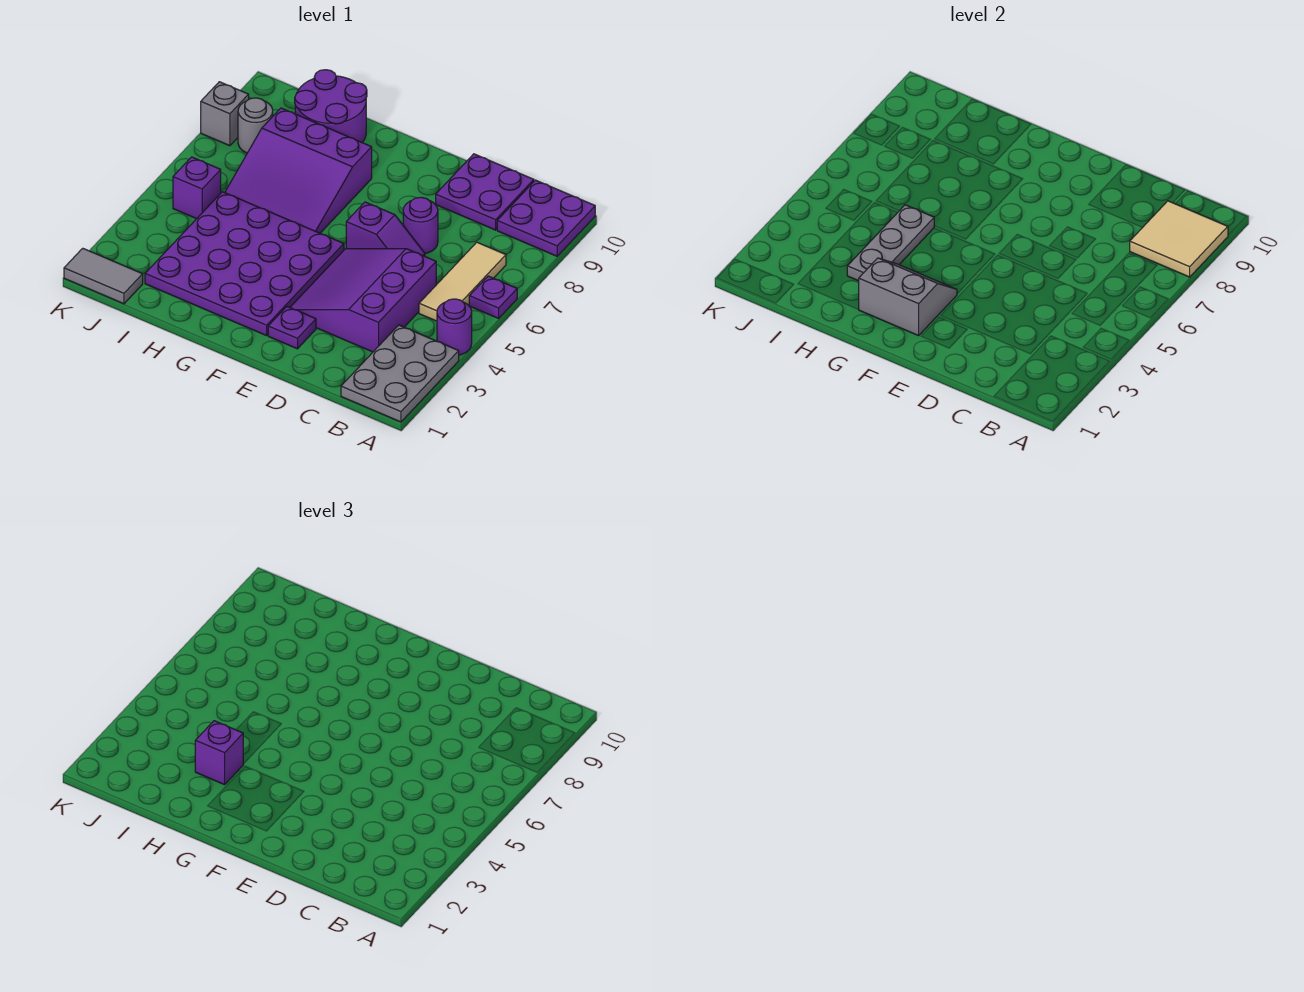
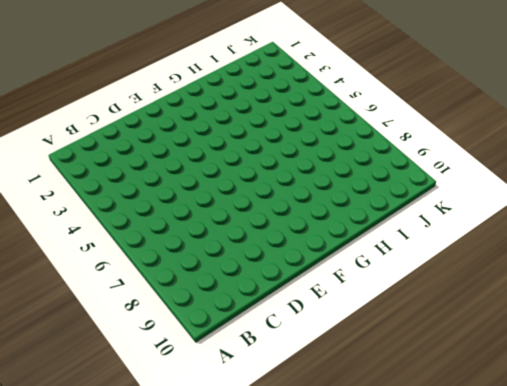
none -> grey plate A1:B3 level 1
none -> purple round brick A4 level 1
none -> purple plate A6 level 1

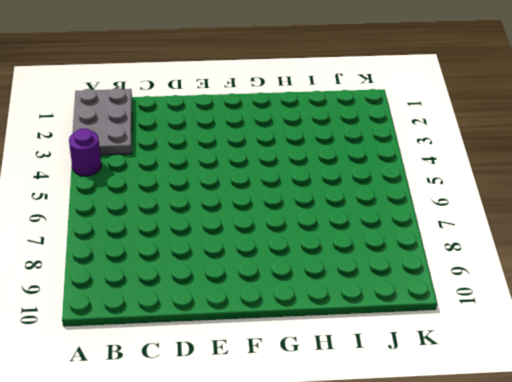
none -> purple plate A6 level 1
none -> purple plate A9:B10 level 1
none -> tan tile B5:B7 level 1

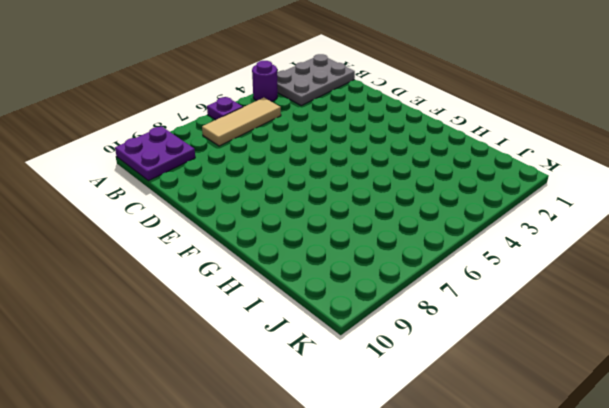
none -> purple slope C3:E5 level 1 top C
none -> purple plate C9:D10 level 1
none -> purple slope D6:E6 level 1 top E

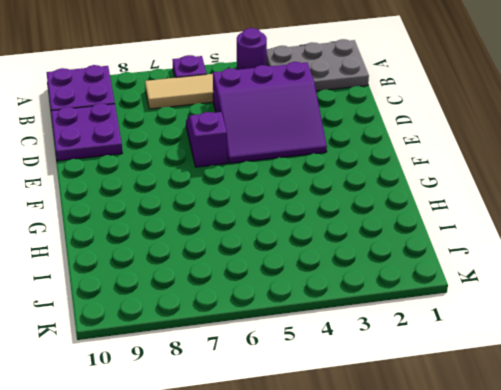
none -> purple round brick D7 level 1
none -> purple plate E2 level 1
none -> purple plate F2:I5 level 1

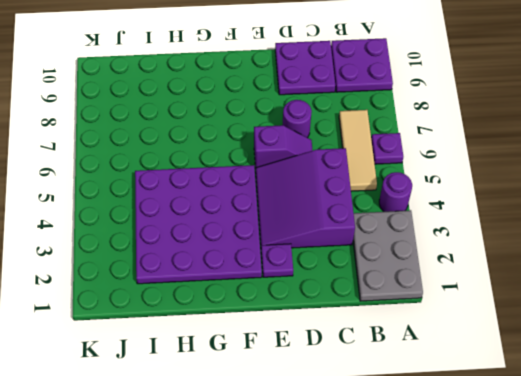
none -> purple slope G6:I8 level 1 top 8
none -> purple round brick H9:I10 level 1
none -> grey tile J1:K1 level 1

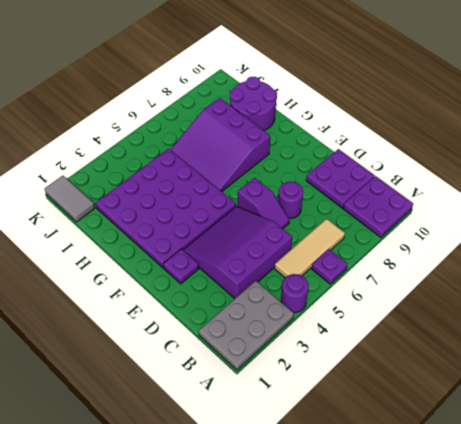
none -> purple brick J5 level 1
none -> grey round brick J8 level 1
none -> grey brick K8 level 1

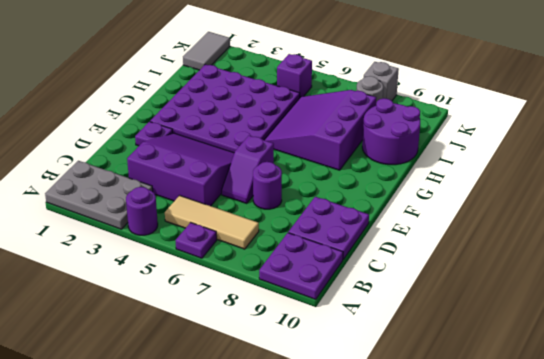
none -> tan tile A8:B9 level 2
none -> grey slope F2:G3 level 2 top 2
none -> grey plate H3:H5 level 2

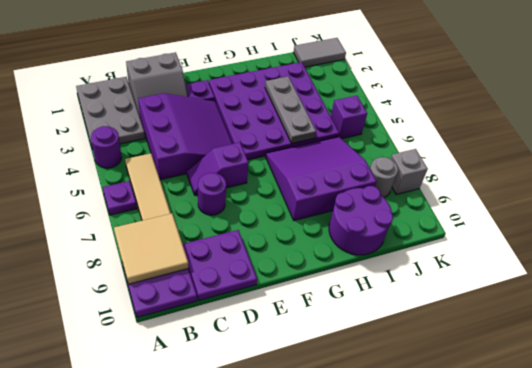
grey slope C1:D2 level 1 top 1 -> grey slope F2:G3 level 2 top 2
none -> purple brick H3 level 3

